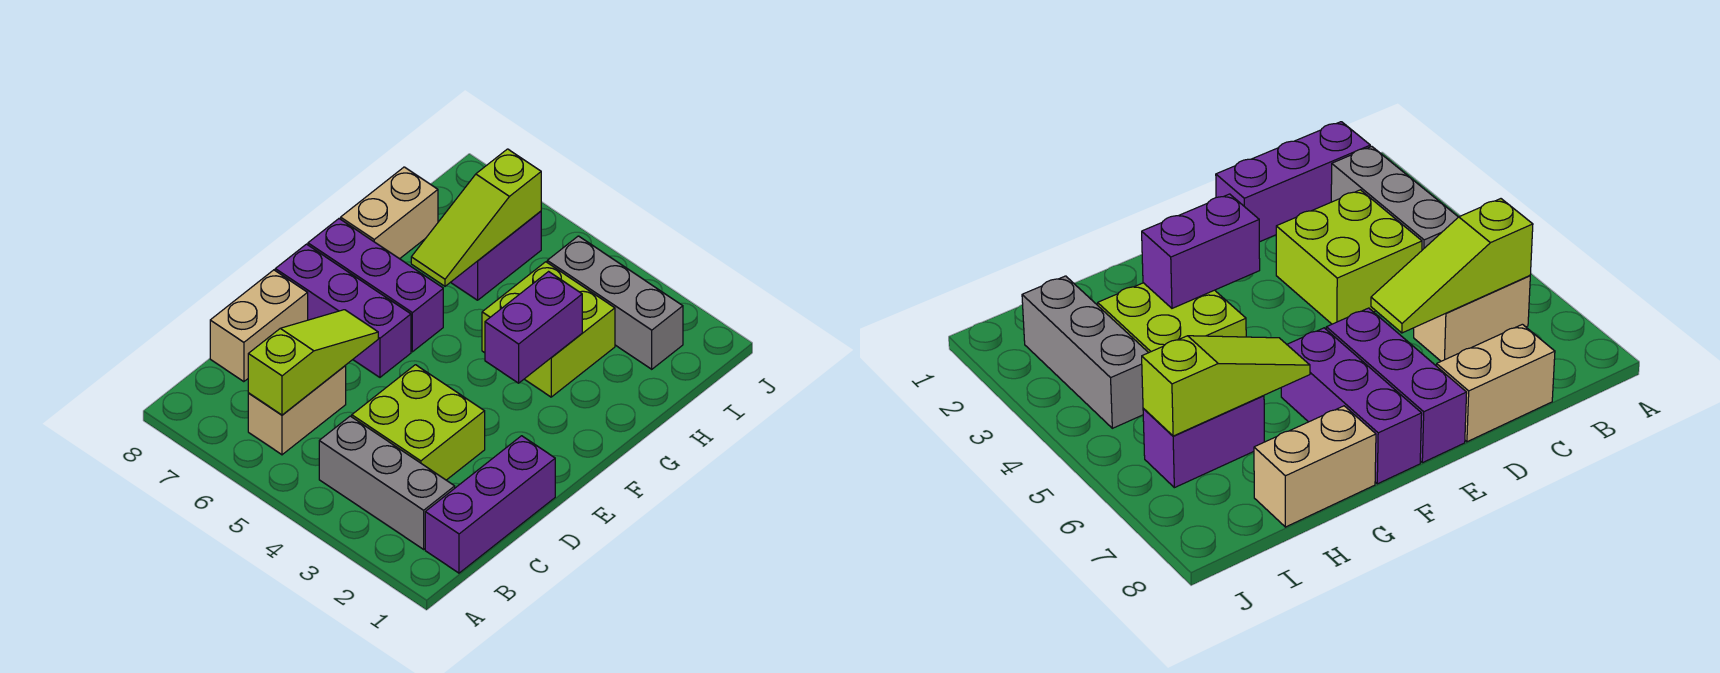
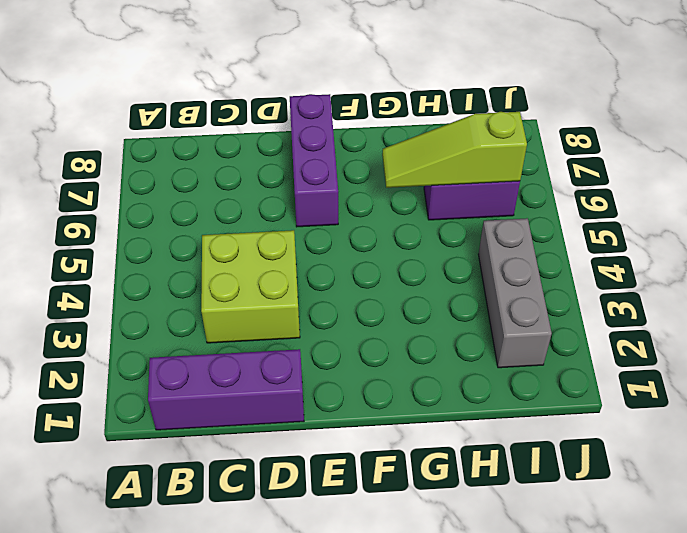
none -> grey brick B2:B4 level 1
none -> tan brick B6:C6 level 1
none -> tan brick C8:D8 level 1

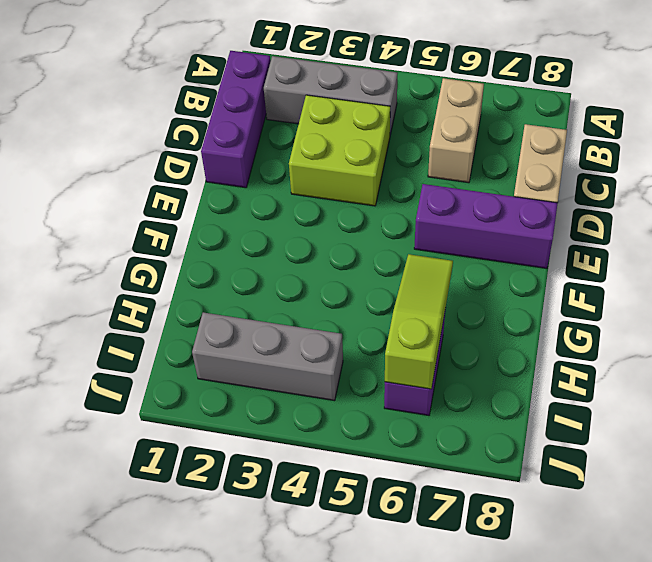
none -> purple brick F6:F8 level 1
none -> lime brick G3:H4 level 1
none -> tan brick G8:H8 level 1

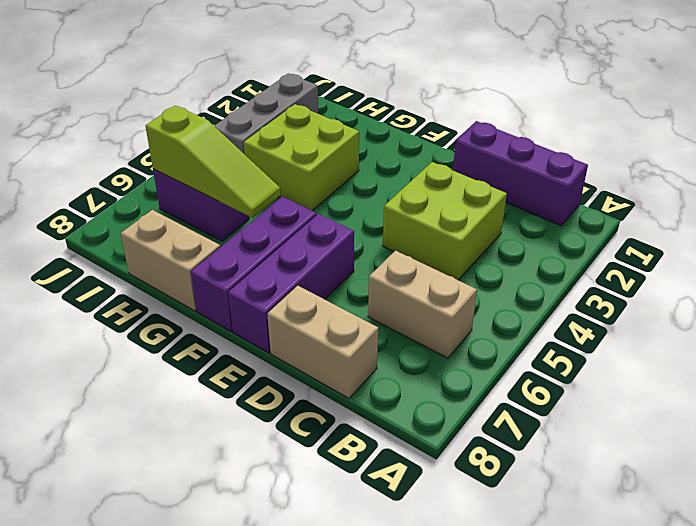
none -> grey brick B2:B4 level 1
none -> lime slope B6:D6 level 2 top B
none -> purple brick F3:G3 level 2

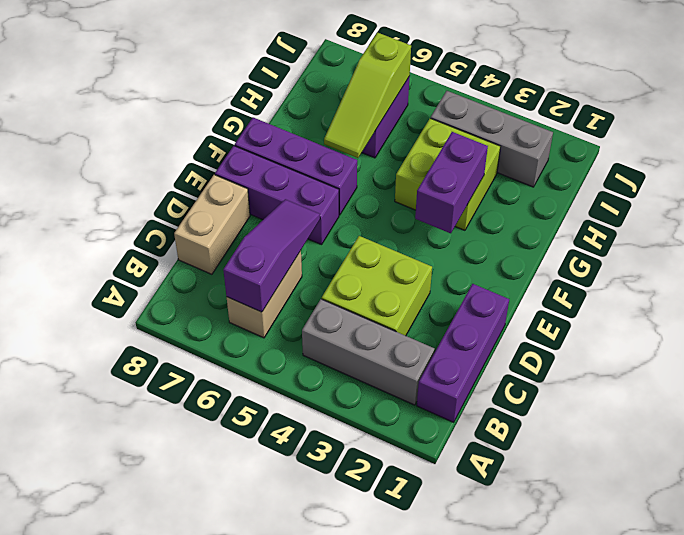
purple slope B6:D6 level 2 top B -> lime slope B6:D6 level 2 top B
none -> tan brick G8:H8 level 1

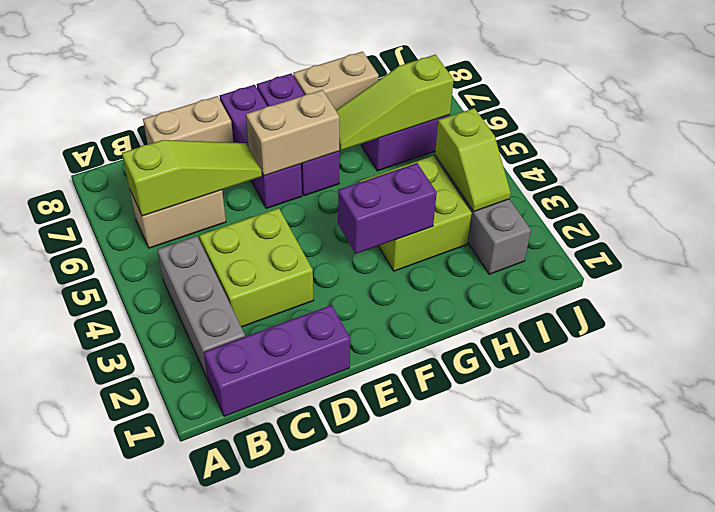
tan brick E6:F6 level 2 -> none
lime slope I3:I4 level 2 top 4 -> none

